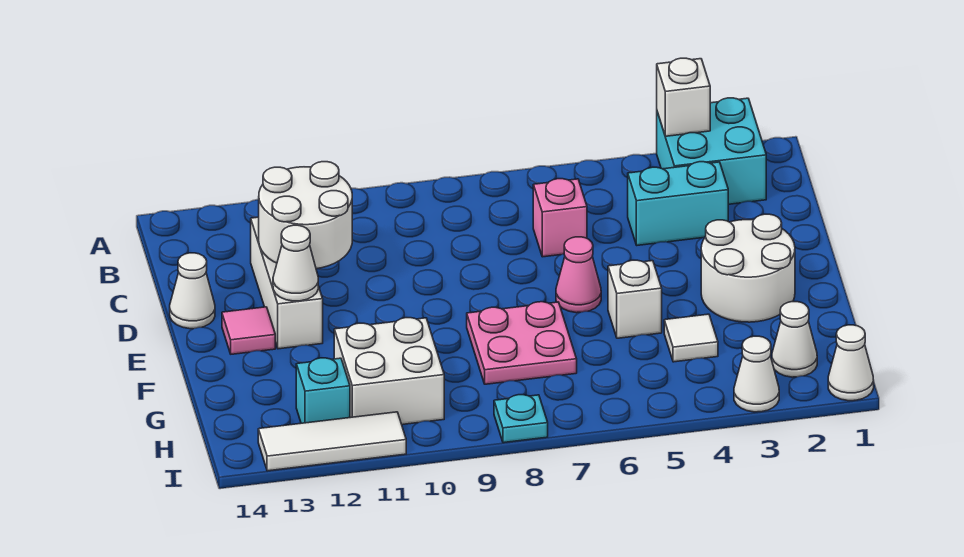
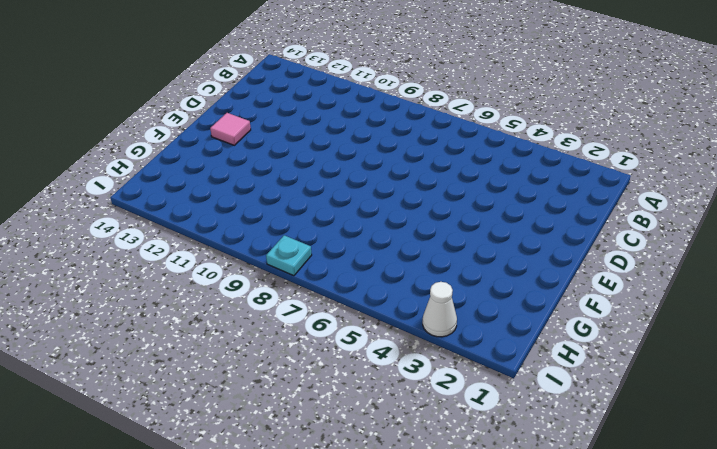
none -> cyan brick A2:B3 level 1
none -> cyan brick C3:C4 level 1
none -> pink brick C6 level 1

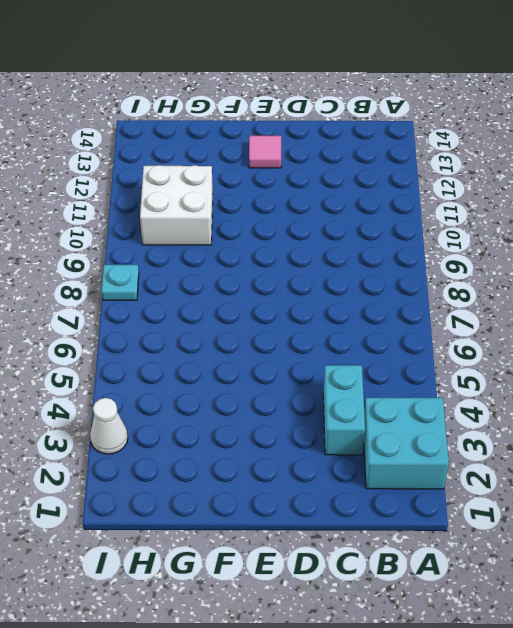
none -> pink brick C6 level 1
none -> white brick C12:E12 level 1
none -> white cone D14 level 1

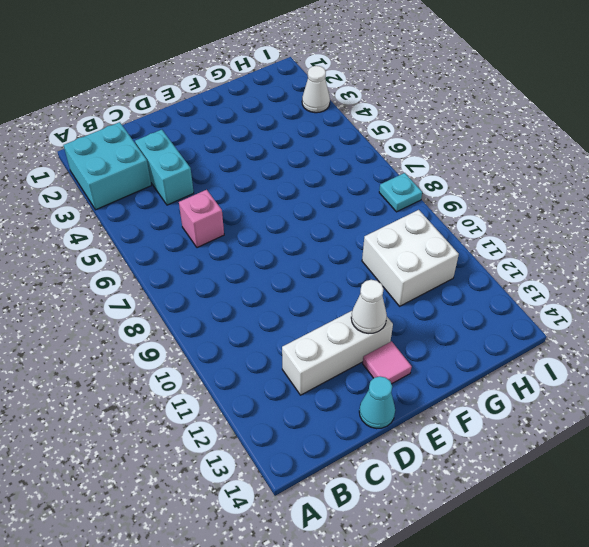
cyan cone D14 level 1 -> white cone D14 level 1
none -> white round brick E2:F3 level 1
none -> pink cone E6 level 1
none -> white brick F5 level 1

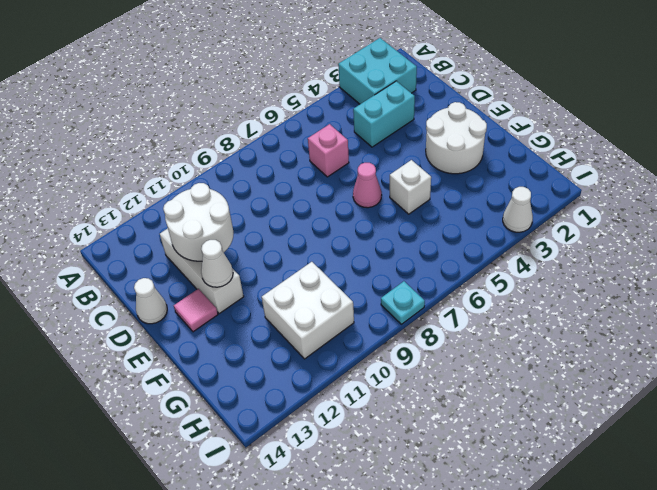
none -> pink plate F7:G8 level 1
none -> white tile G4 level 1
none -> white cone H2 level 1

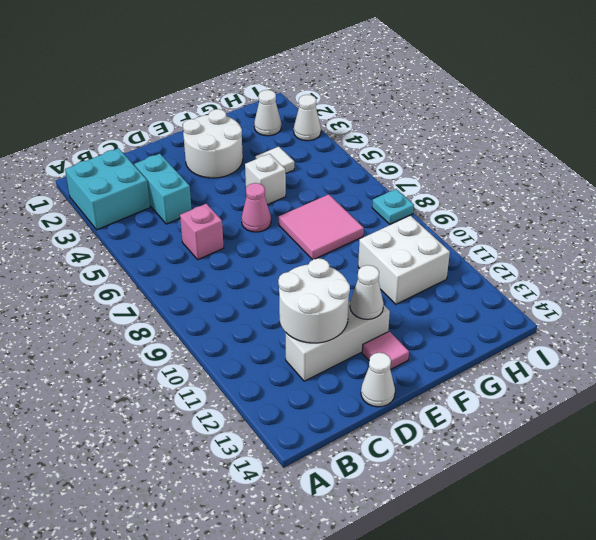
pink tile F7:G8 level 1 -> pink plate F7:G8 level 1
none -> cyan brick H12 level 1
none -> white cone I1 level 1
none -> white tile I11:I13 level 1

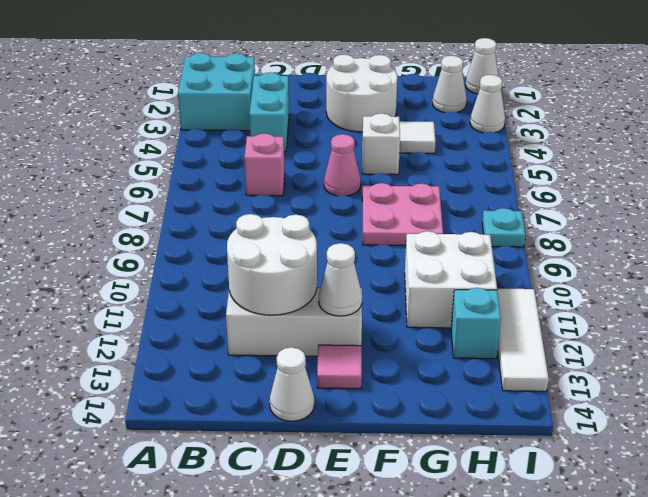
none -> white brick A3 level 2

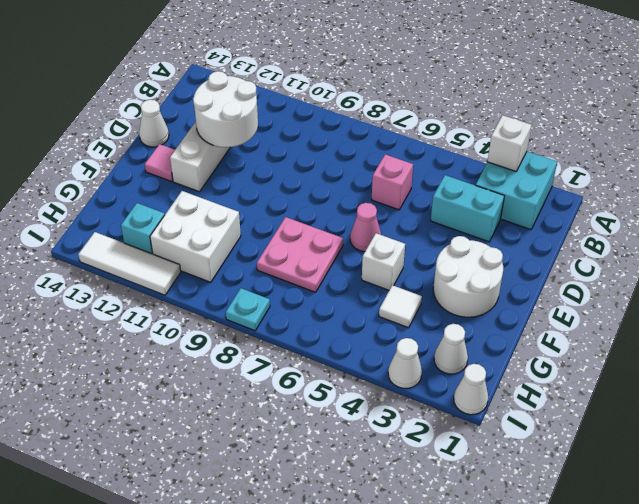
none -> white cone E12 level 2

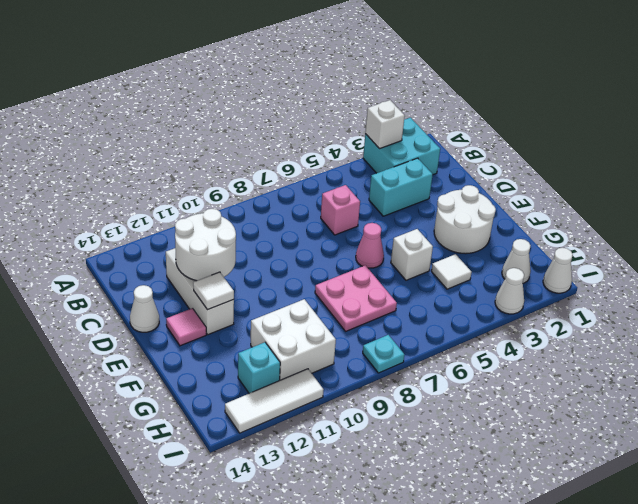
white tile E12 level 2 -> white cone E12 level 2

